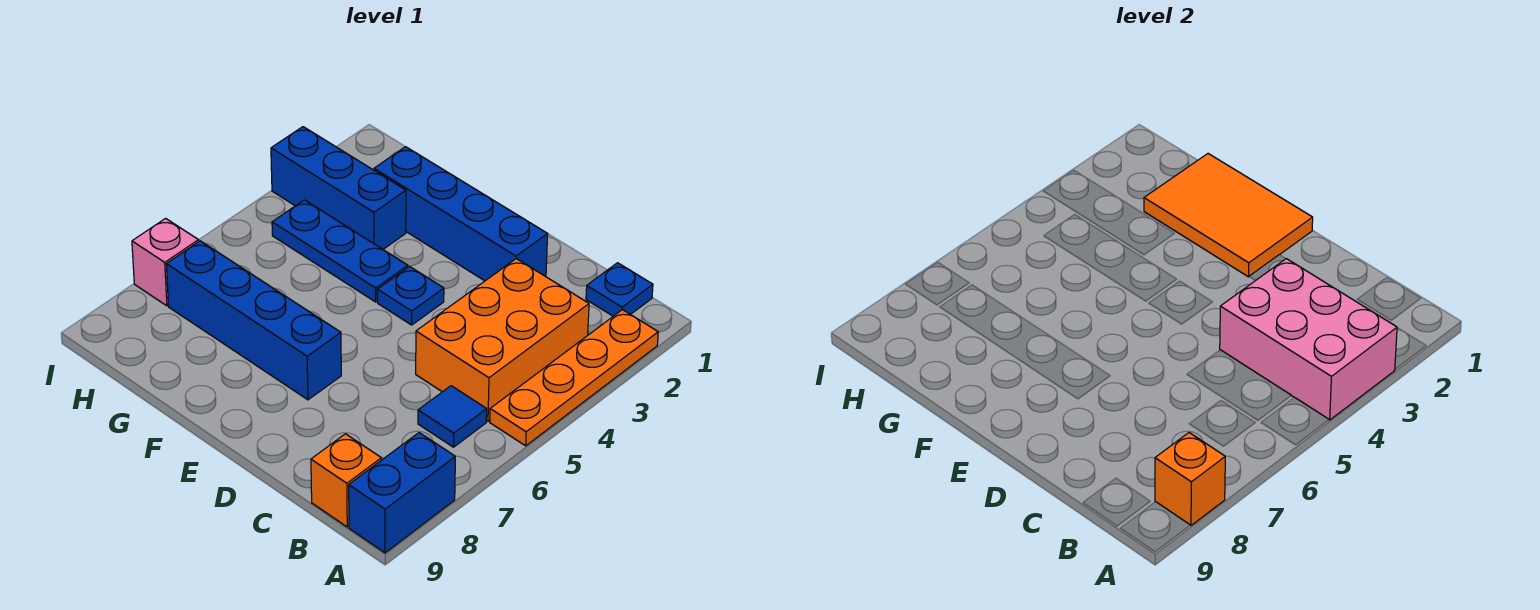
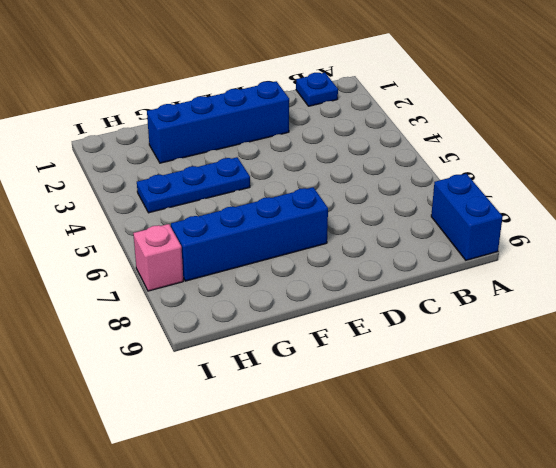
none -> orange plate A2:A5 level 1
none -> orange brick B3:C5 level 1
none -> blue tile B6 level 1

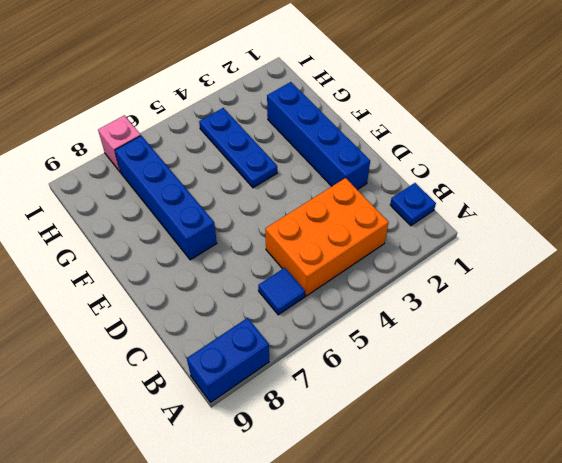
none -> orange plate A2:A5 level 1
none -> orange brick B9 level 1
none -> blue plate E4 level 1

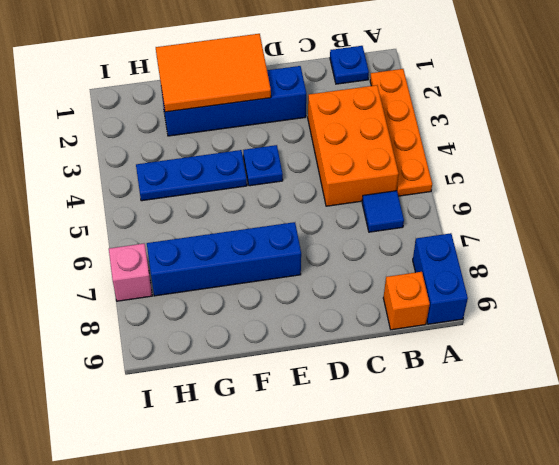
none -> blue brick G3:I3 level 1
none -> pink brick A3:C4 level 2
none -> orange brick A8 level 2

